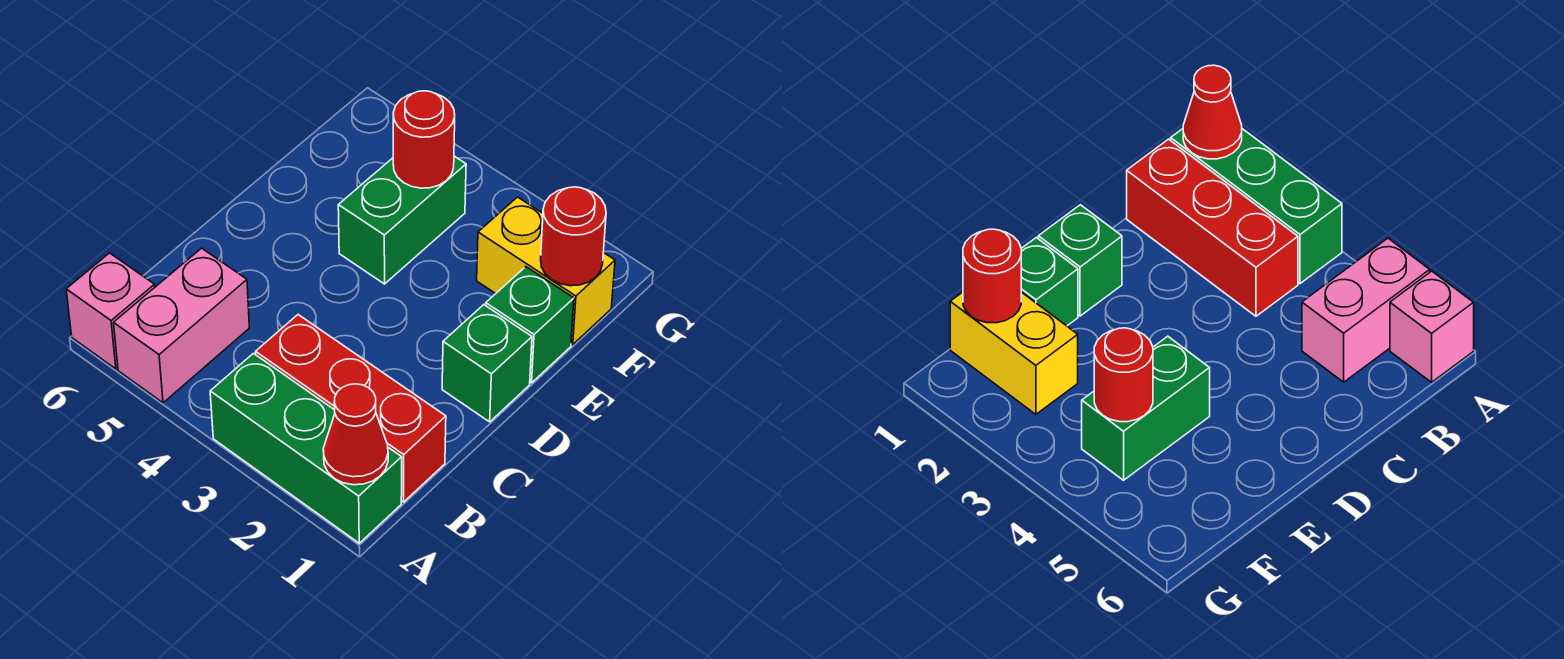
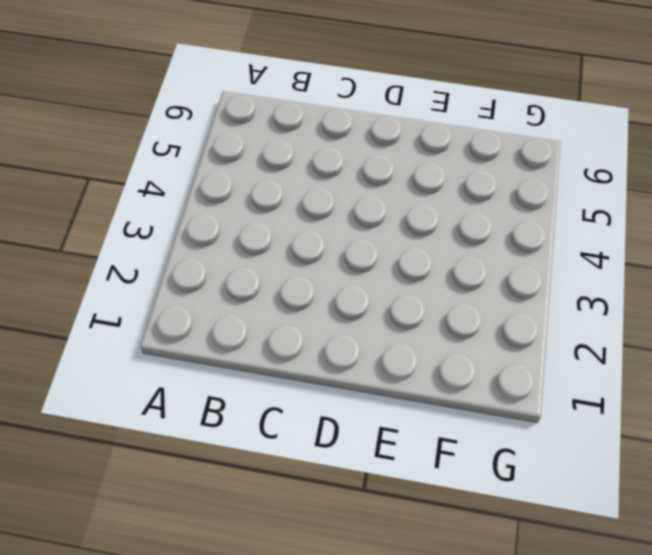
none -> green brick A1:A3 level 1
none -> pink brick A5:B5 level 1

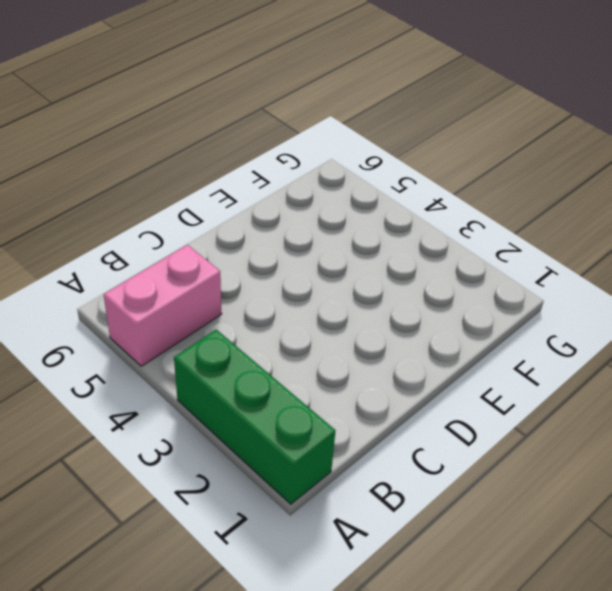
none -> pink brick A6 level 1
none -> red brick B1:B3 level 1

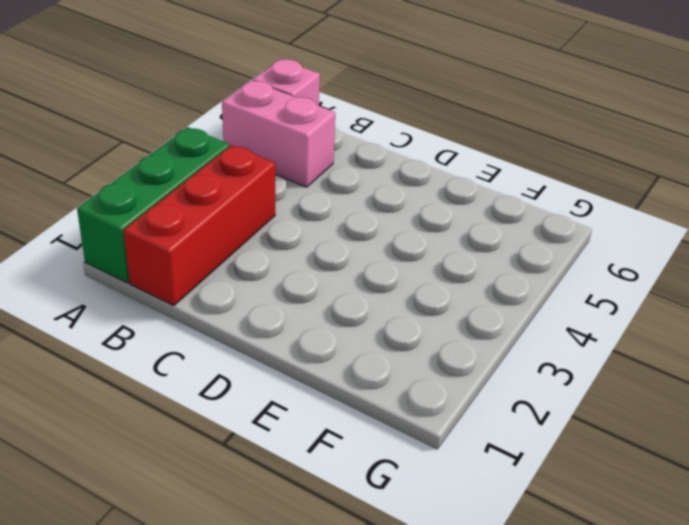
none -> green brick D1 level 1
none -> green brick E1 level 1

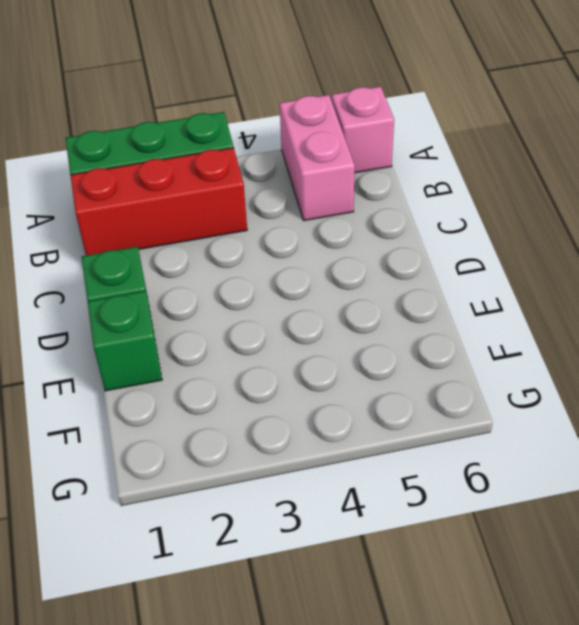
none -> green brick E4:F4 level 1
none -> yellow brick F1:F2 level 1

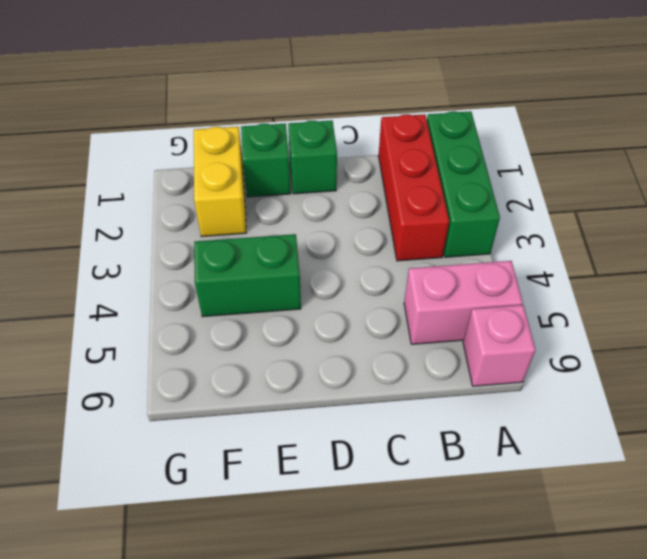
none -> red cone A1 level 2
none -> red round brick F1 level 2

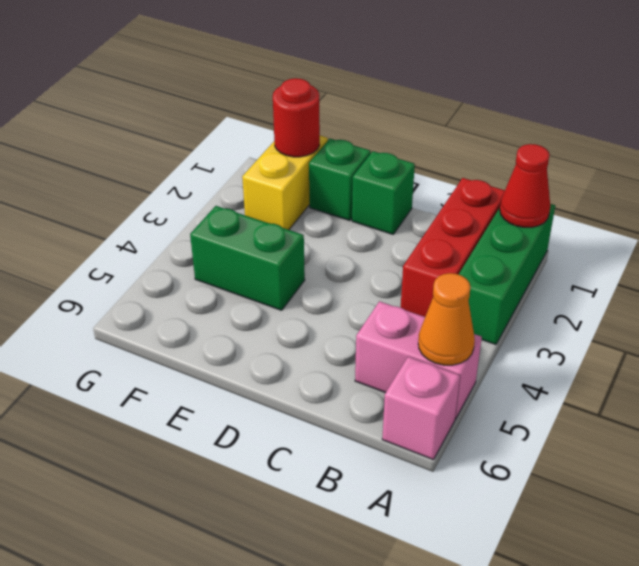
orange cone A5 level 2 -> none
none -> red round brick F4 level 2

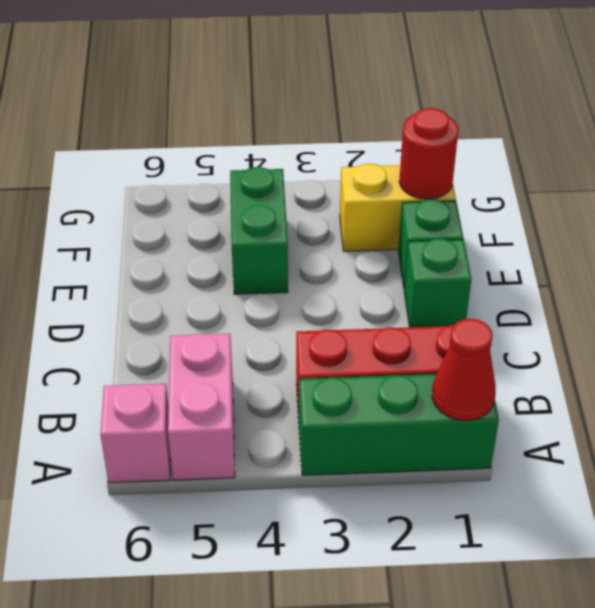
none -> red round brick F4 level 2

